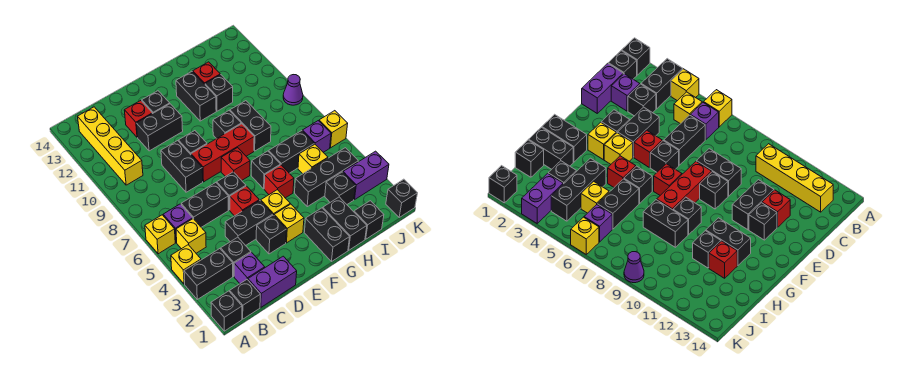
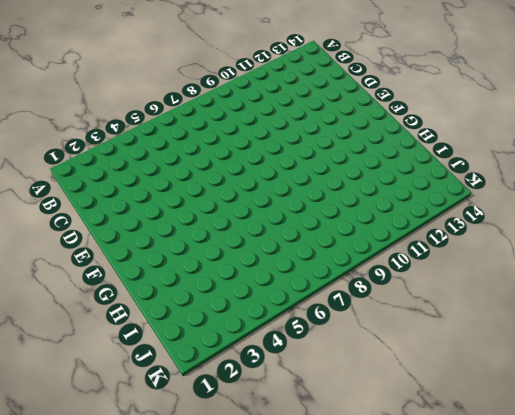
none -> black brick A1 level 1
none -> black brick A3:B3 level 1
none -> yellow brick A4 level 1
none -> yellow brick A6 level 1

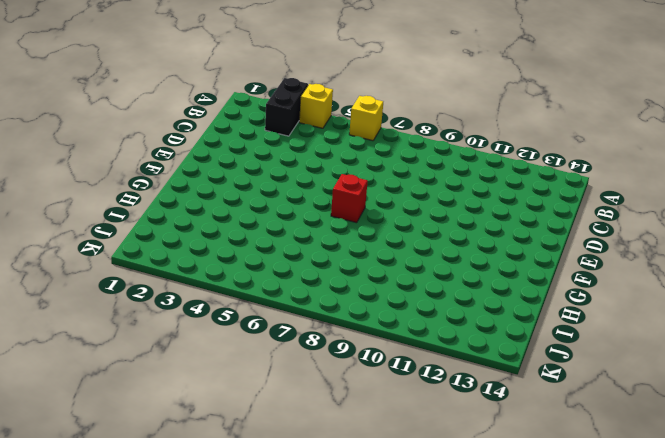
none -> black brick A1 level 1
none -> black brick B1 level 1
none -> yellow brick B5 level 1
none -> purple brick B6 level 1

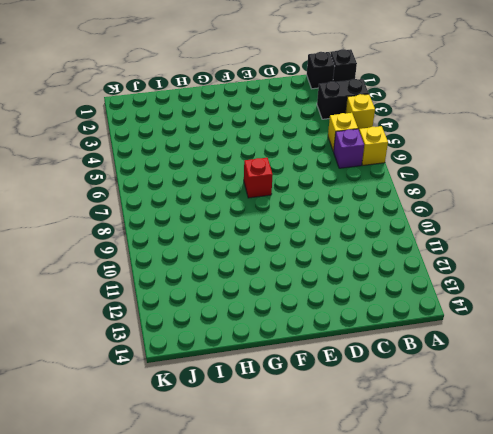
none -> yellow brick B10:B13 level 1
none -> purple brick C1:D1 level 1
none -> purple brick C2 level 1
none -> black brick C3 level 1

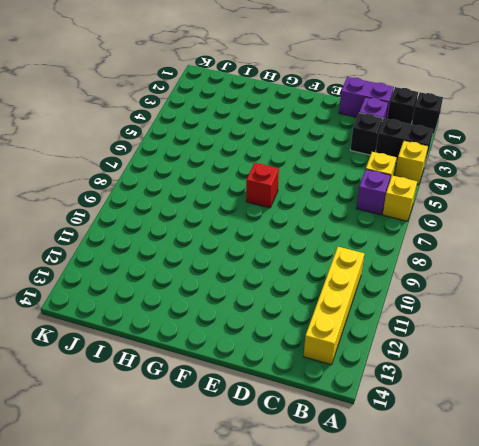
none -> black brick C6:D6 level 1
none -> black brick D4:E4 level 1
none -> black brick D8:D9 level 1
none -> black brick D11:E11 level 1

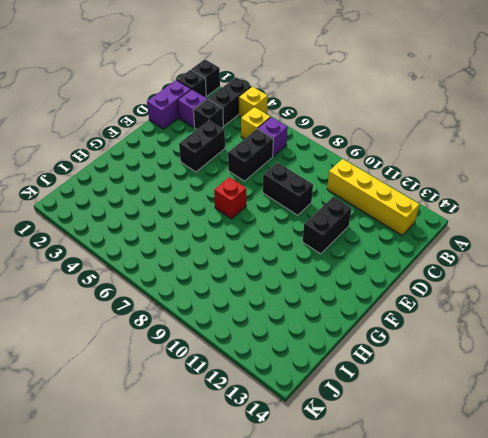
none -> yellow brick A6 level 1
none -> red brick D12 level 1
none -> black brick E3 level 1
none -> red brick E5 level 1

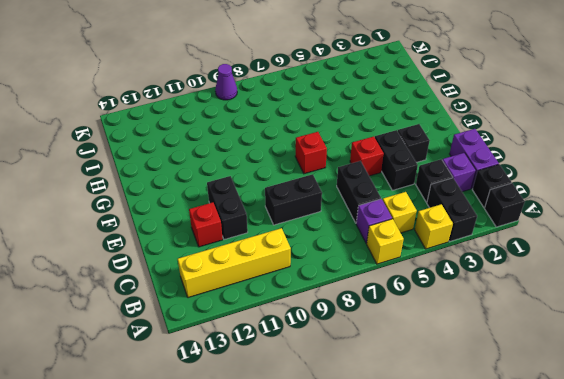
none -> black brick E6 level 1
none -> red brick E8:G8 level 1
none -> black brick E9 level 1
none -> black brick E12 level 1

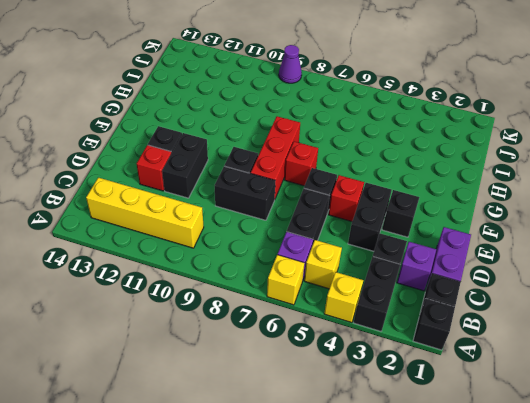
none -> yellow brick F3 level 1
none -> yellow brick F4 level 1
none -> black brick G1:G2 level 1
none -> red brick G5 level 1

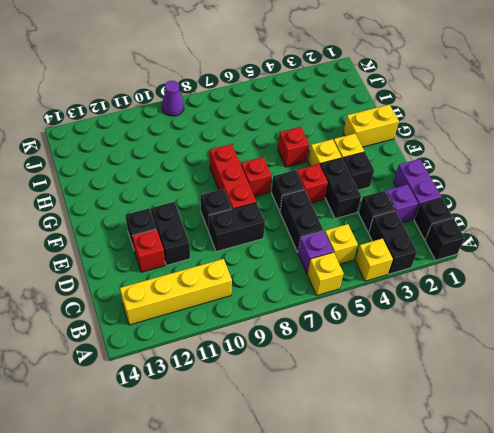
yellow brick G1:G2 level 1 -> black brick G1:G2 level 1
none -> black brick G6 level 1
none -> black brick G9 level 1
none -> black brick G11:G12 level 1
none -> black brick H1:H2 level 1

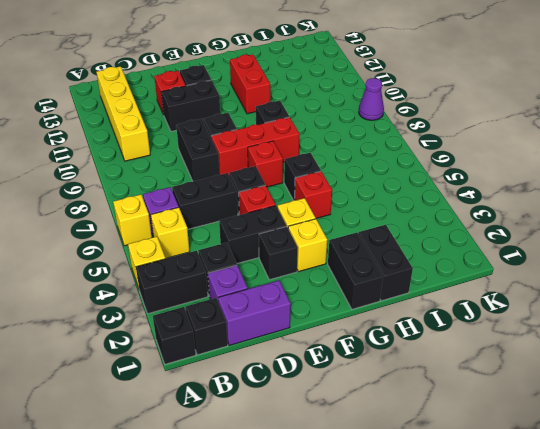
red brick G11:G12 level 1 -> black brick G11:G12 level 1
none -> black brick H4:J4 level 1
none -> black brick H6:I6 level 1
none -> black brick H8:H9 level 1
none -> black brick H11 level 1

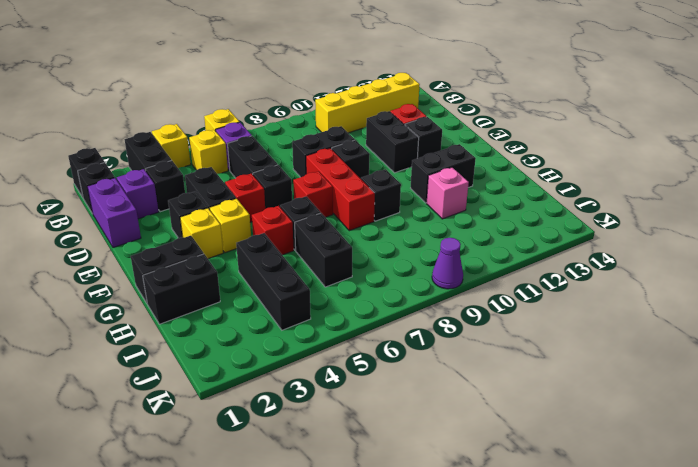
pink brick H11 level 1 -> black brick H11 level 1
none -> black brick H8:H9 level 1
none -> red brick H12 level 1
none -> black brick I1 level 1
none -> black brick I3 level 1

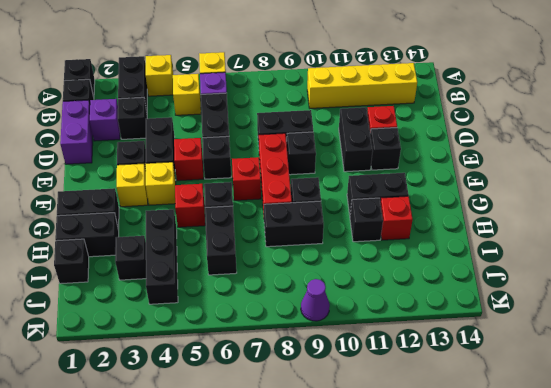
none -> yellow brick I5 level 1
none -> purple brick J3:K3 level 1
none -> purple brick J6 level 1
none -> black brick K1 level 1

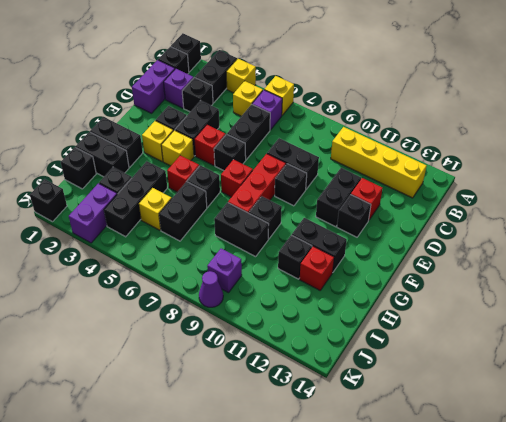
purple brick J9 level 1 -> purple brick J6 level 1
none -> yellow brick K6 level 1

